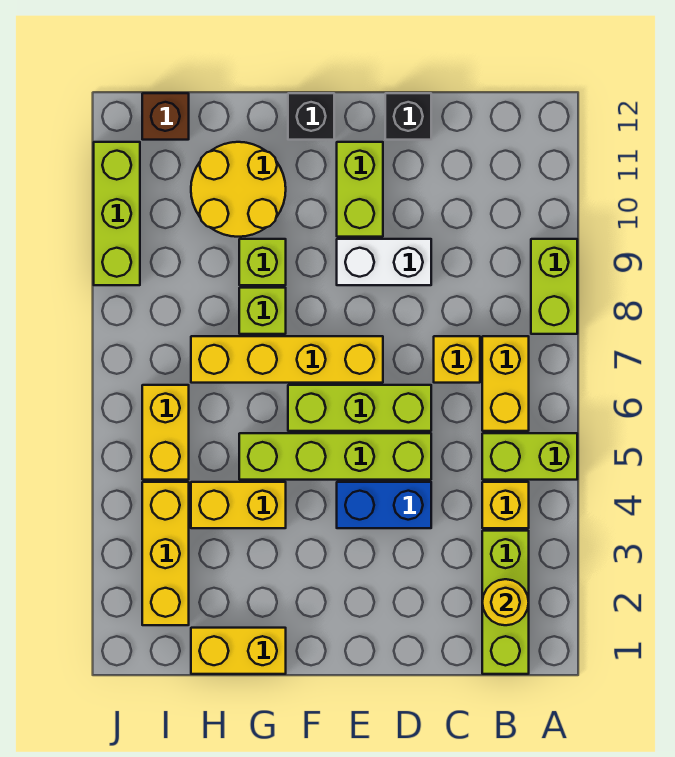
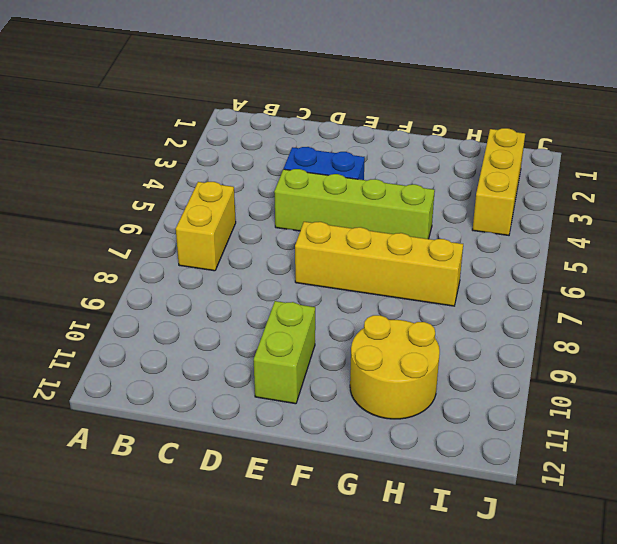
none -> lime brick A5:B5 level 1
none -> lime brick A8:A9 level 1
none -> lime brick B1:B3 level 1

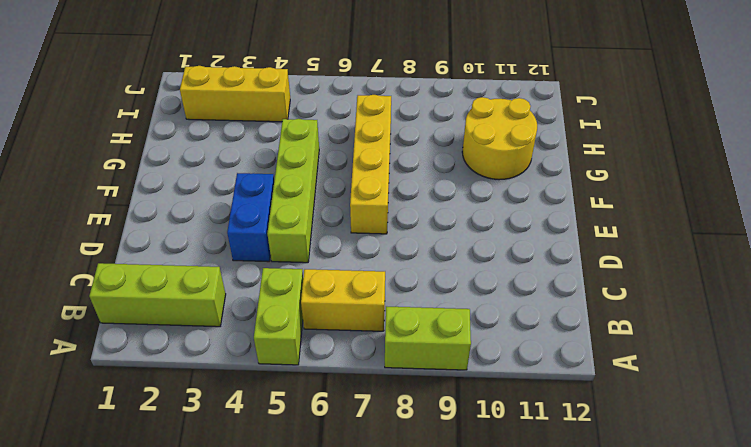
none -> yellow brick B4 level 1
none -> yellow brick C7 level 1
none -> lime brick D6:F6 level 1

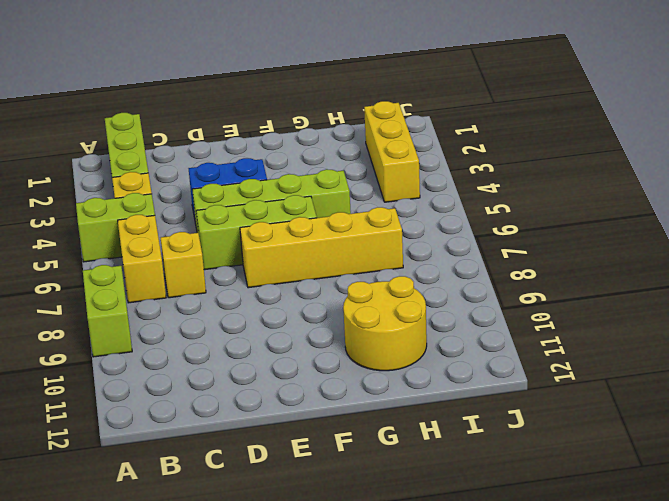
none -> white brick D9:E9 level 1
none -> black brick D12 level 1
none -> lime brick E10:E11 level 1

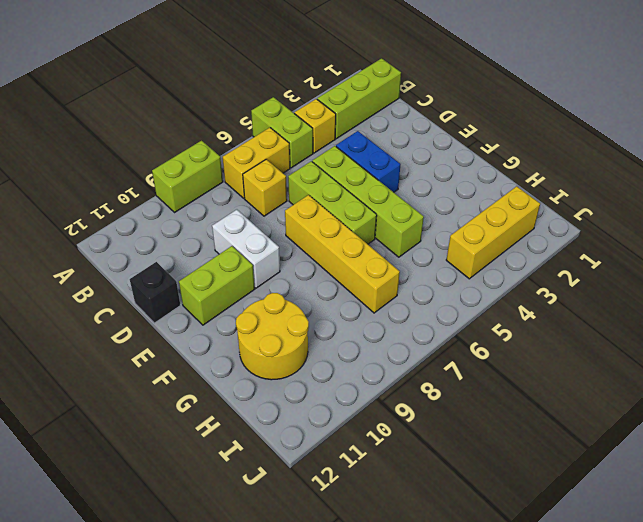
none -> black brick F12 level 1
none -> yellow brick G1:H1 level 1
none -> yellow brick G4:H4 level 1

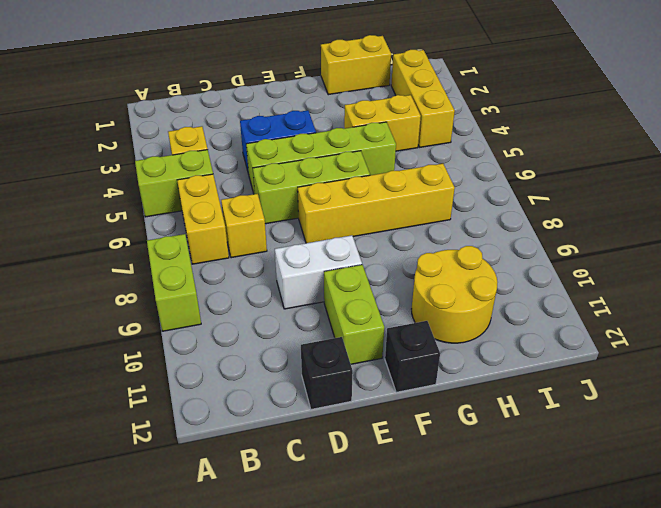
none -> lime brick B1:B3 level 1
none -> lime brick G8 level 1
none -> lime brick G9 level 1

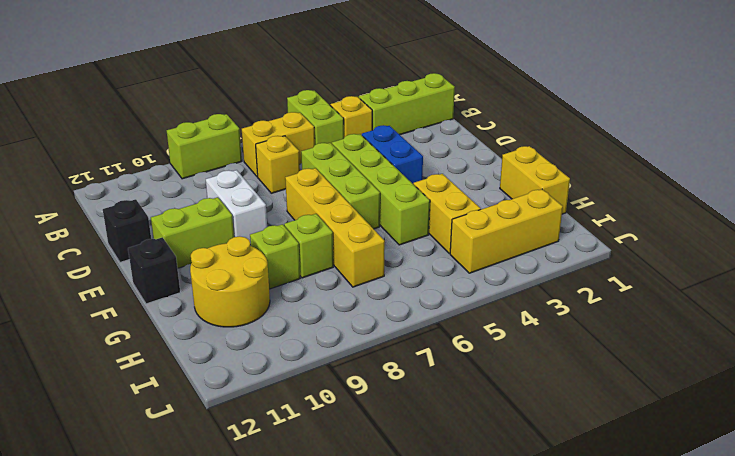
none -> yellow brick I5:I6 level 1
none -> brown brick I12 level 1
none -> lime brick J9:J11 level 1

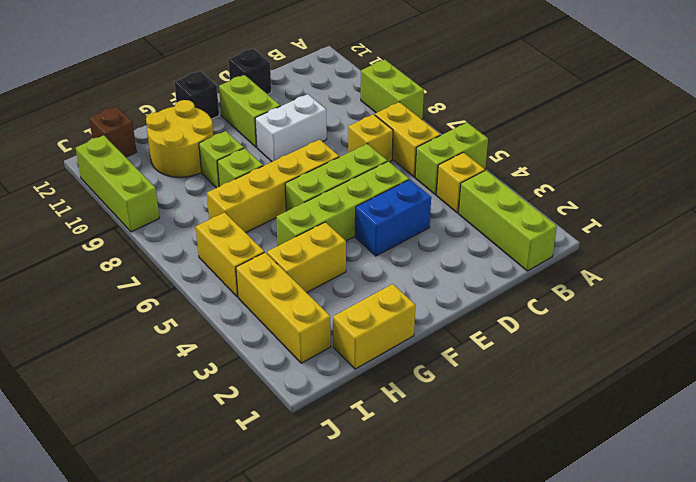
none -> yellow round brick B2 level 2

